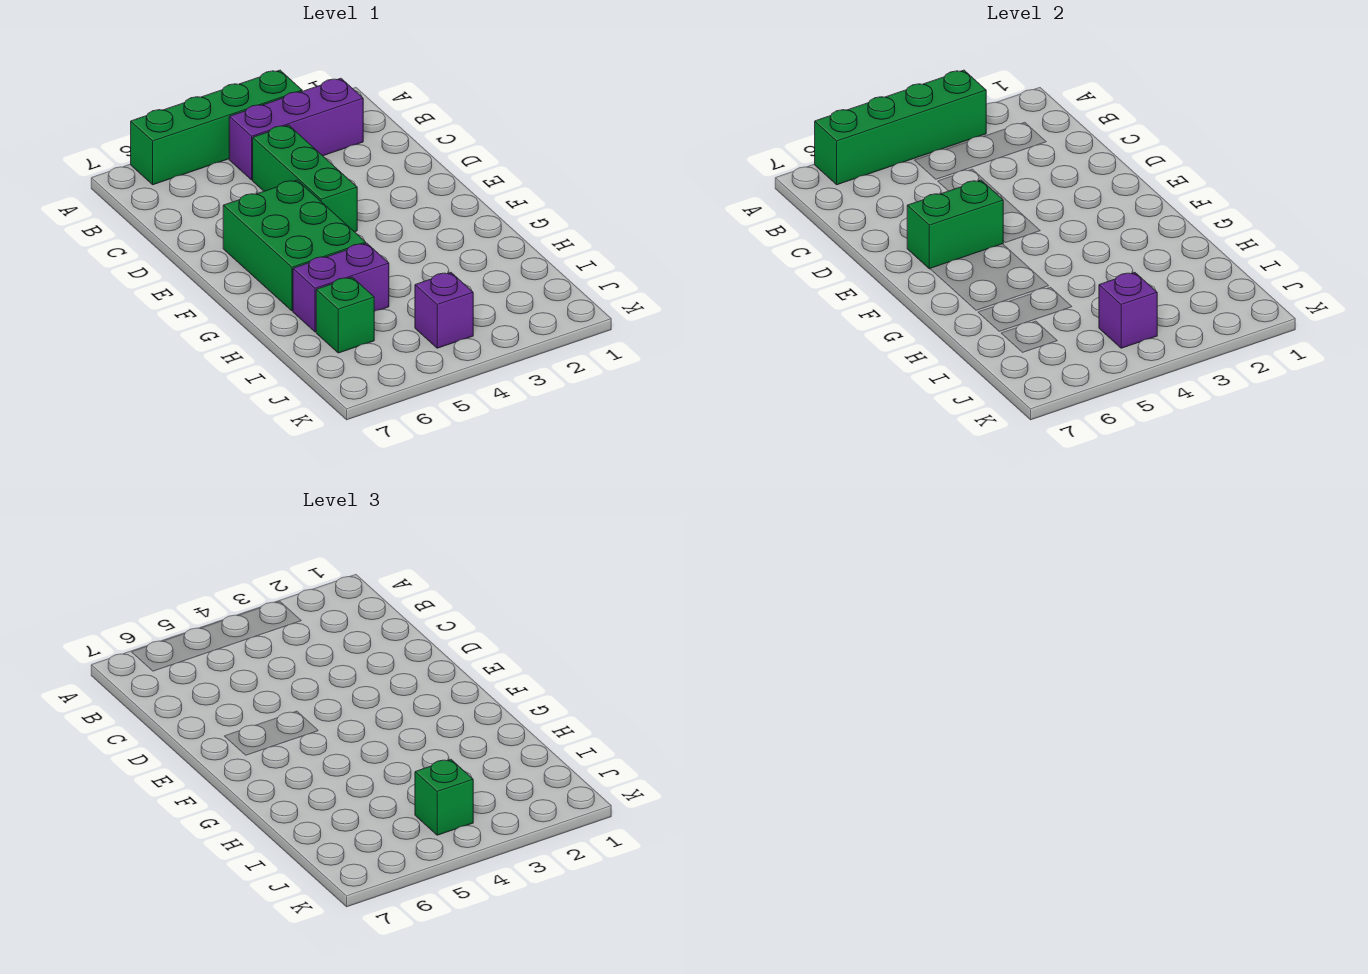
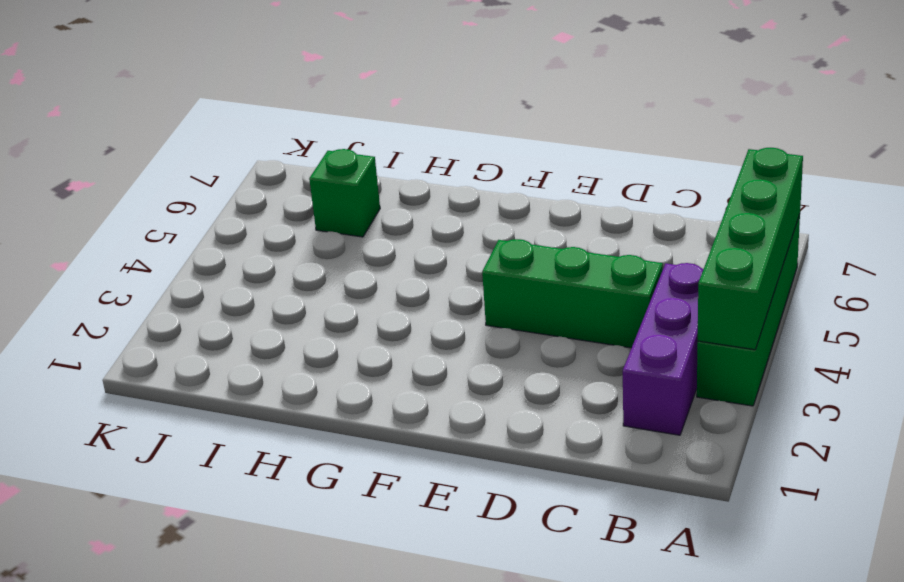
none -> green brick E5:G6 level 1
none -> purple brick H5:H6 level 1

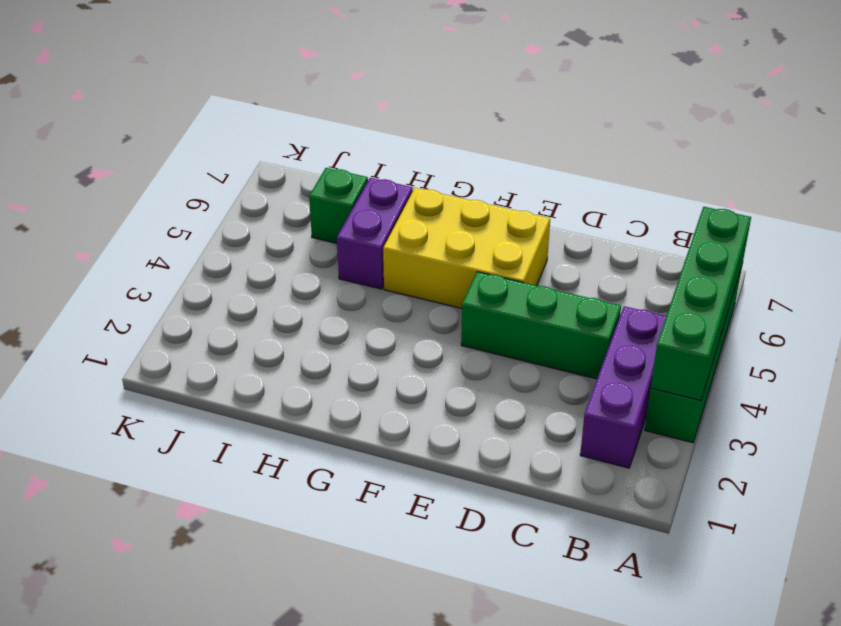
yellow brick E5:G6 level 1 -> green brick E5:G6 level 1
none -> purple brick J4 level 1
none -> green brick E5:E6 level 2

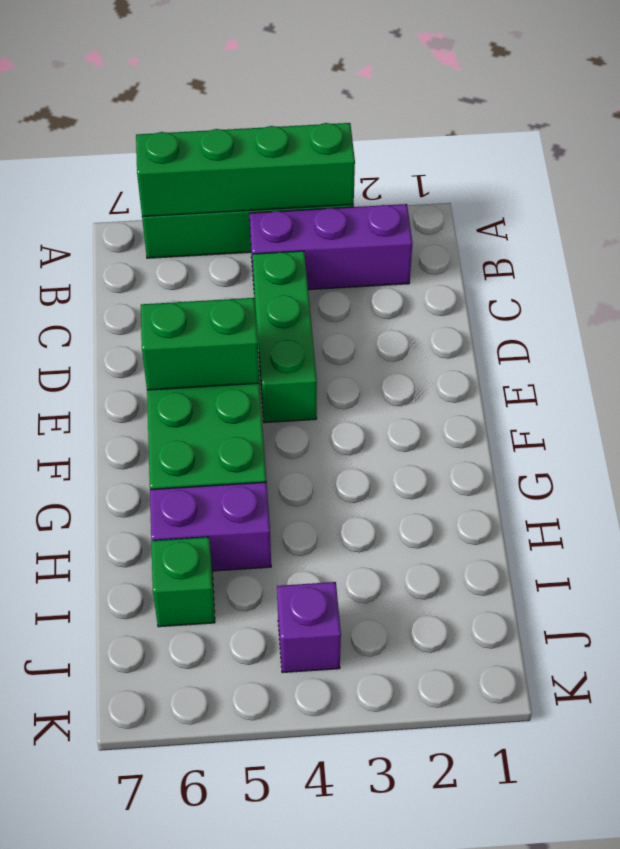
none -> purple brick J4 level 2
none -> green brick J4 level 3

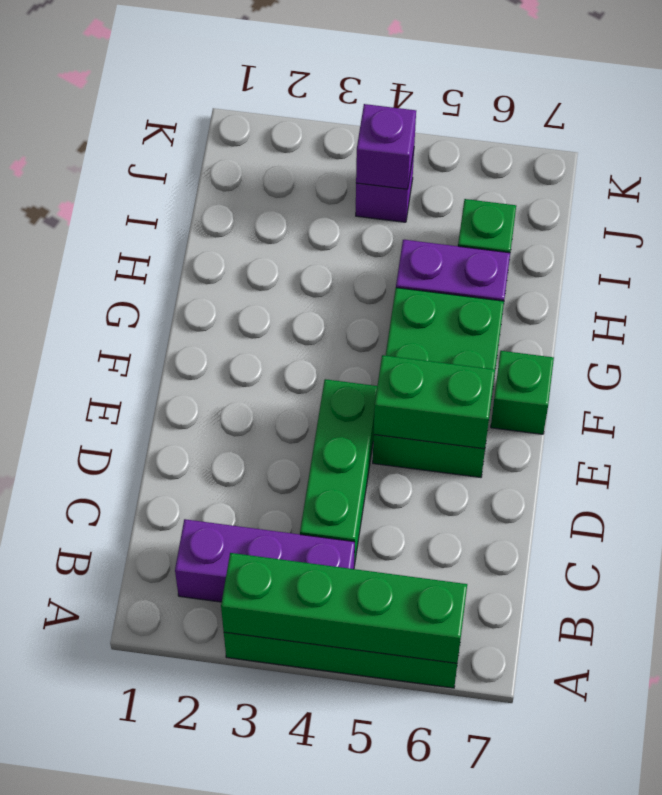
green brick F7 level 1 -> green brick J4 level 3

